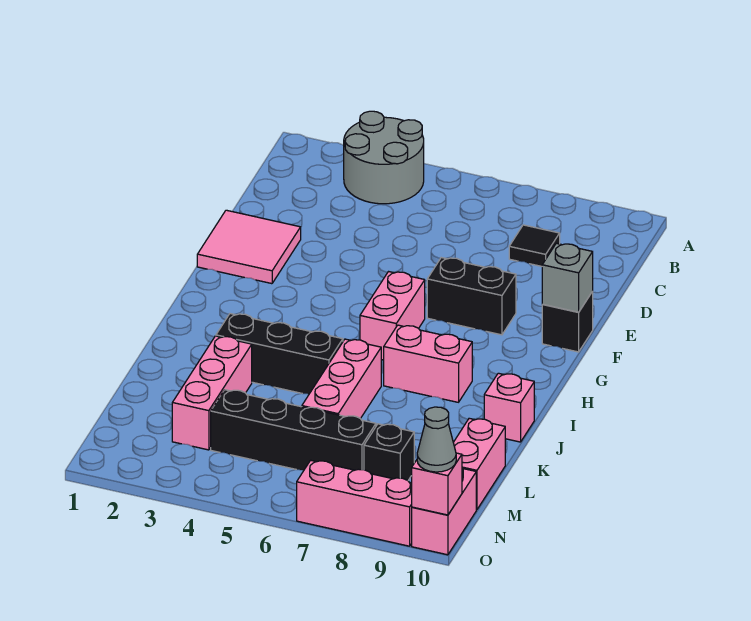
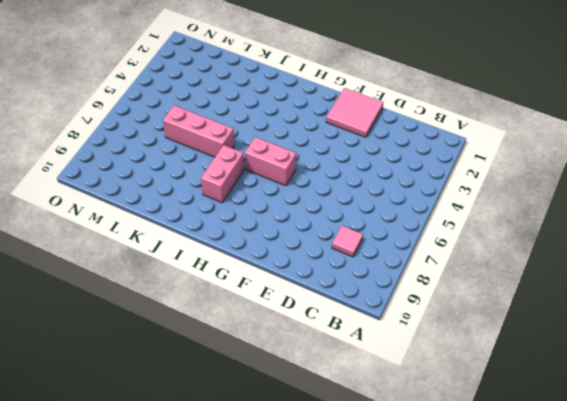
pink tile C8 level 1 -> black tile C8 level 1
none -> grey round brick A3:B4 level 1
none -> black brick F7:F8 level 1
none -> black brick F10 level 1

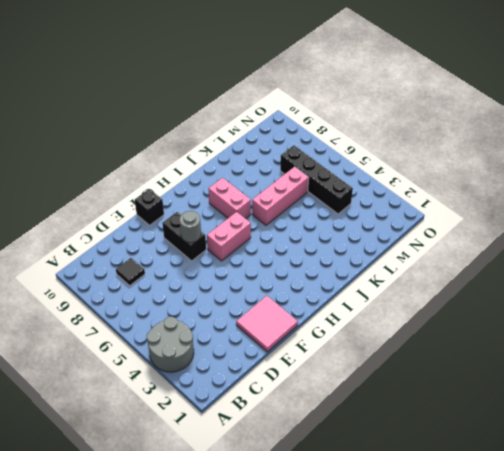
grey round brick F7 level 2 -> none
none -> black brick J3:J5 level 1
none -> pink brick J10 level 1
none -> pink brick K3:M3 level 1

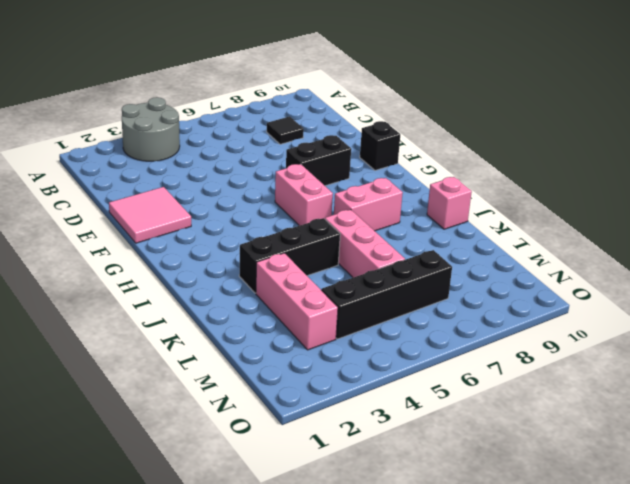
none -> pink brick L10:M10 level 1
none -> black brick M8 level 1
none -> pink brick N10:O10 level 1

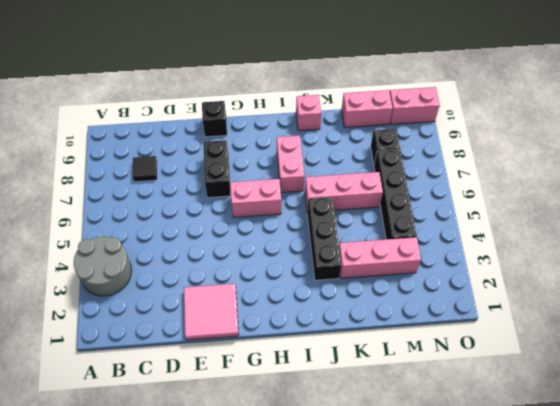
none -> pink brick O7:O9 level 1
none -> grey brick F10 level 2
none -> pink brick O10 level 2

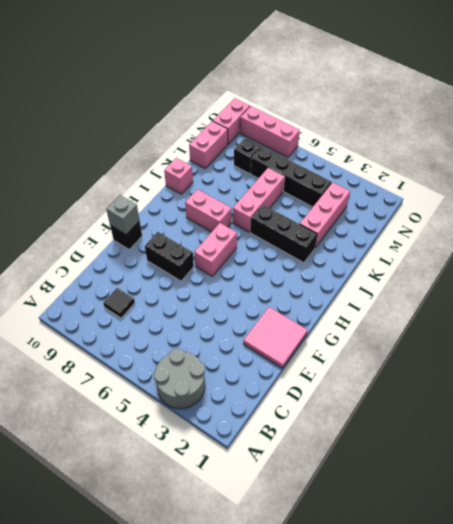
none -> pink brick O10 level 2
none -> grey cone O10 level 3

